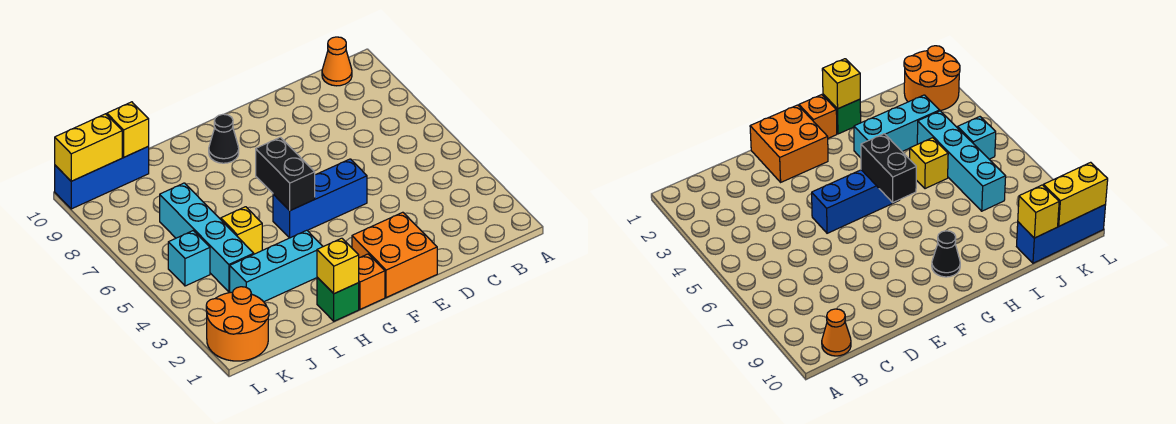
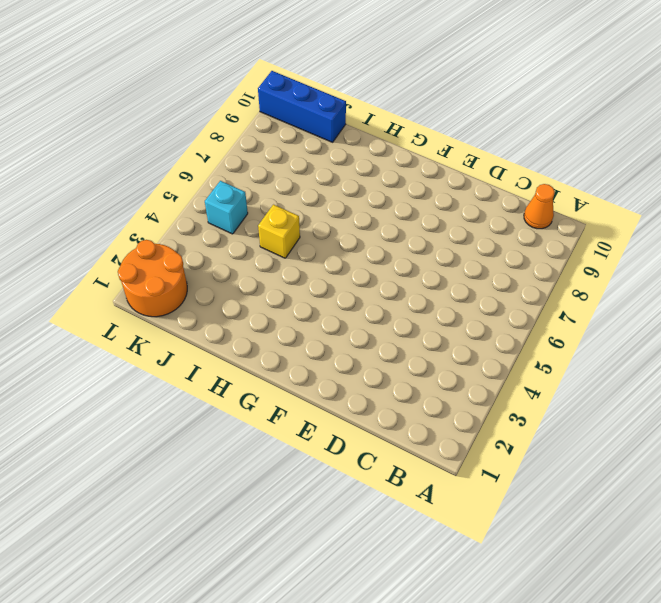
none -> orange brick E1:F2 level 1
none -> blue brick E5:G5 level 1
none -> orange brick G1 level 1

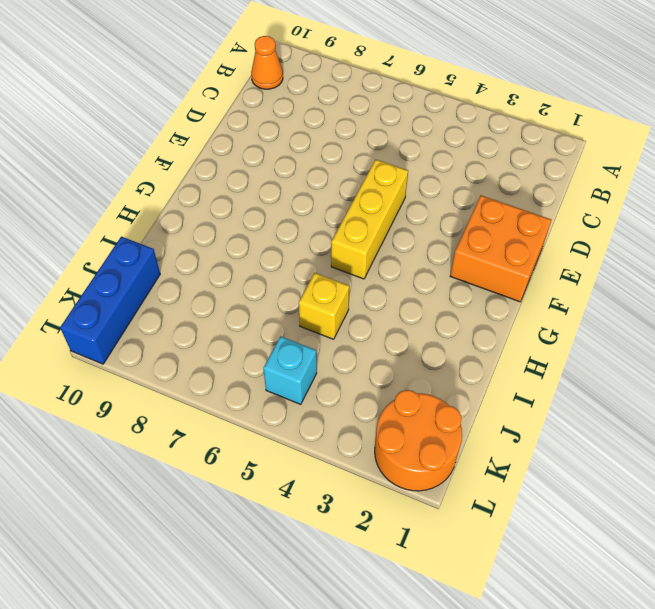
yellow brick E5:G5 level 1 -> blue brick E5:G5 level 1
none -> orange brick G1 level 1
none -> black cone G9 level 1
none -> green brick H1 level 1

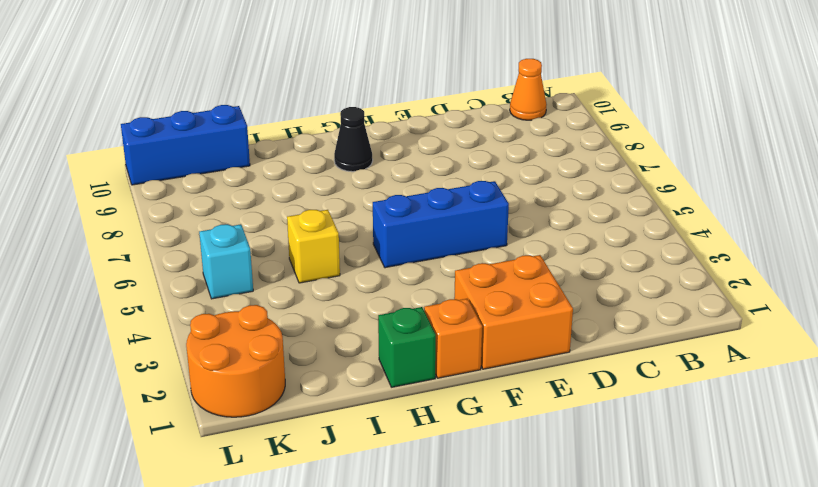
none -> cyan brick H3:J3 level 1
none -> cyan brick J4:J7 level 1
none -> black brick G5:G6 level 2

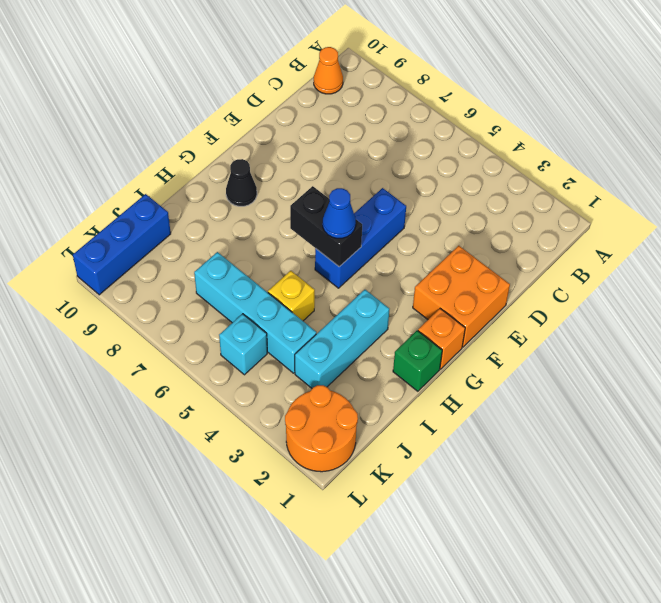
blue cone G5 level 3 -> none
none -> yellow brick H1 level 2
none -> yellow brick J10 level 2
none -> yellow brick K10:L10 level 2

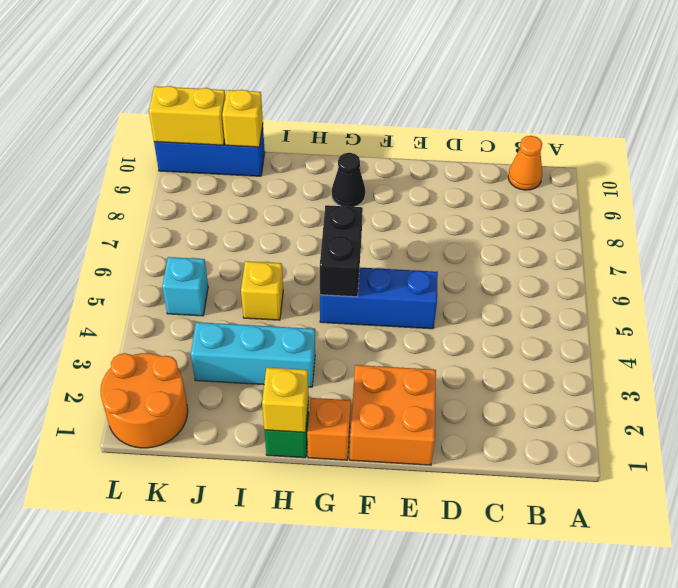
none -> cyan brick J4:J7 level 1

